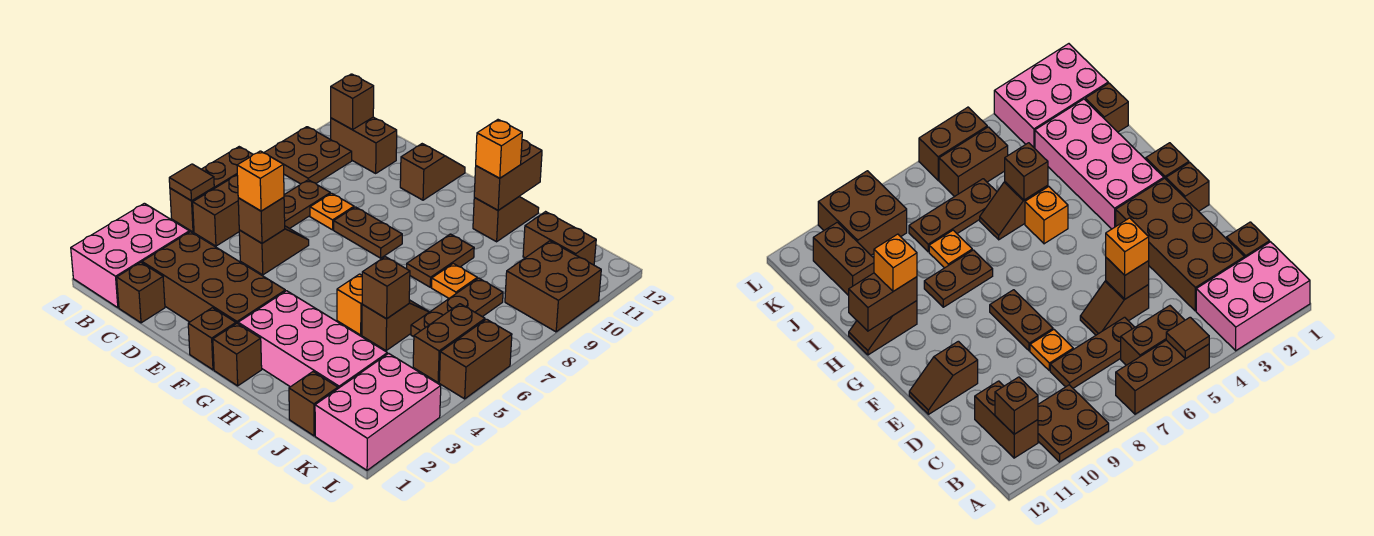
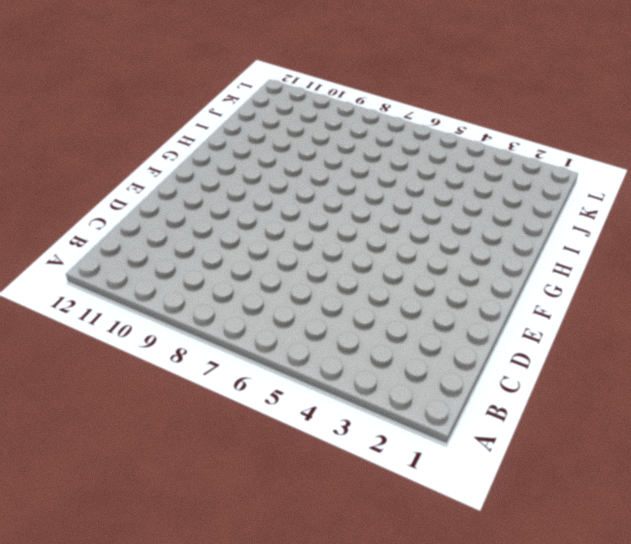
none -> pink brick A1:B3 level 1
none -> brown brick A5:A7 level 1
none -> brown plate A9:B10 level 1
none -> brown brick B5:B6 level 1

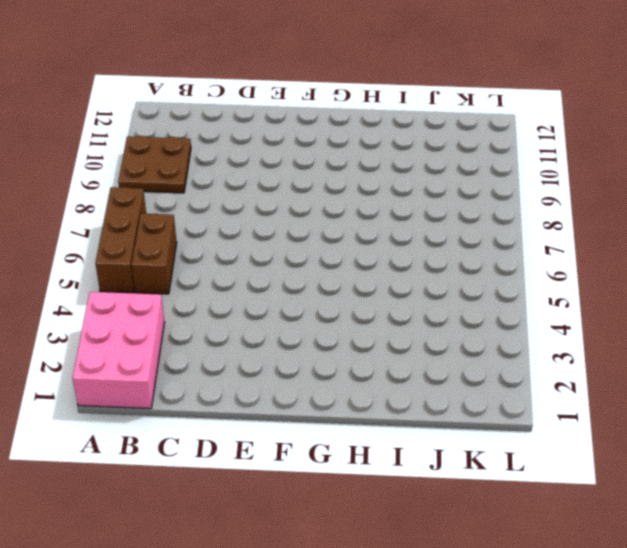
none -> brown brick B11:C11 level 1
none -> brown brick C1 level 1
none -> brown brick C2:F3 level 1
none -> brown plate C6:C8 level 1

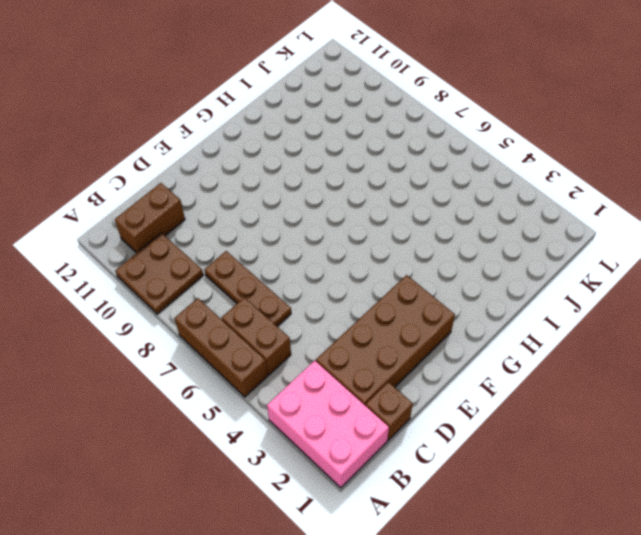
none -> brown slope D5:D6 level 1 top 5
none -> orange plate D8 level 1
none -> brown plate E8:F8 level 1
none -> brown slope E11:E12 level 1 top 11

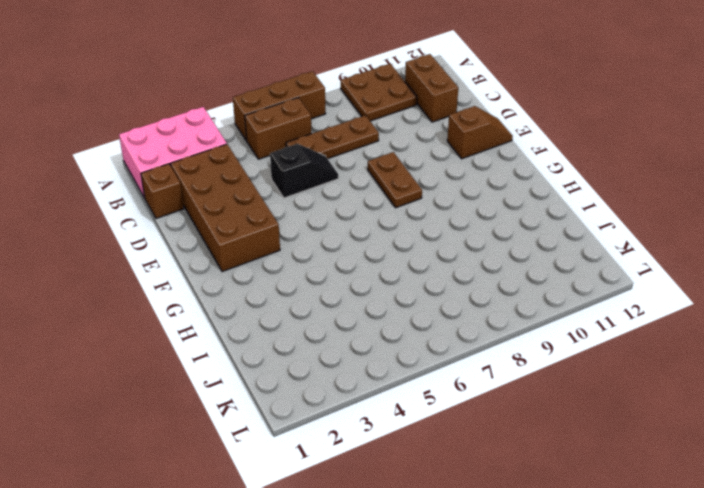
black slope D5:D6 level 1 top 5 -> brown slope D5:D6 level 1 top 5
none -> orange plate D8 level 1
none -> brown brick F1 level 1
none -> brown brick G1 level 1
none -> pink brick G2:J3 level 1

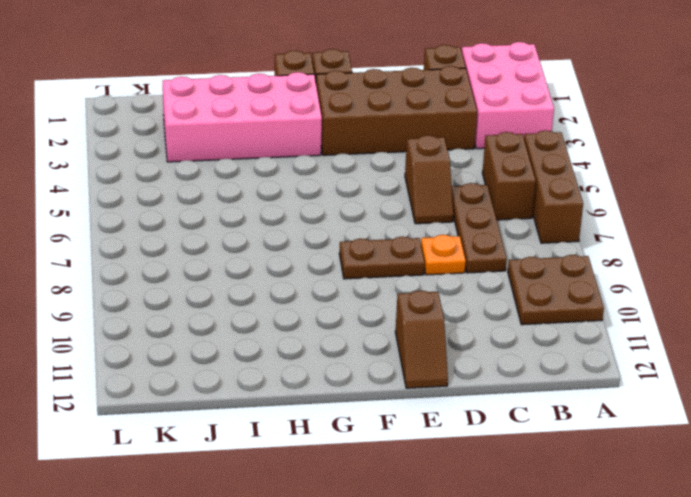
none -> brown brick B11:C11 level 1
none -> orange brick H5 level 1
none -> brown plate H8:H9 level 1
none -> brown slope H11:H12 level 1 top 11

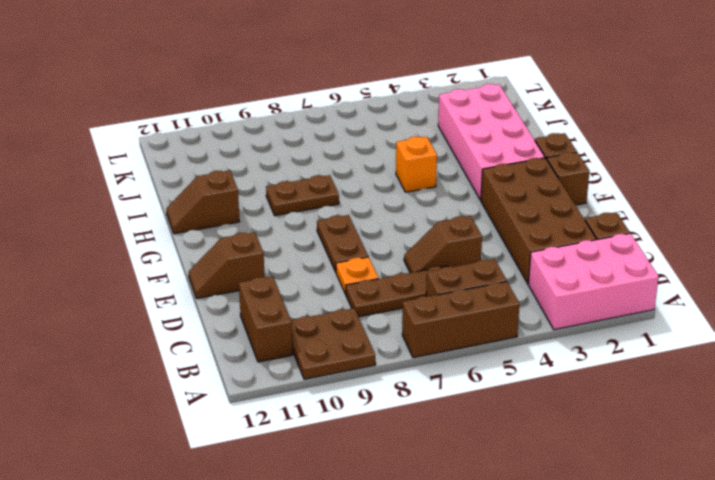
none -> brown slope I5:I6 level 1 top 5
none -> orange plate I8 level 1
none -> brown brick J1 level 1
none -> brown plate J6:J8 level 1

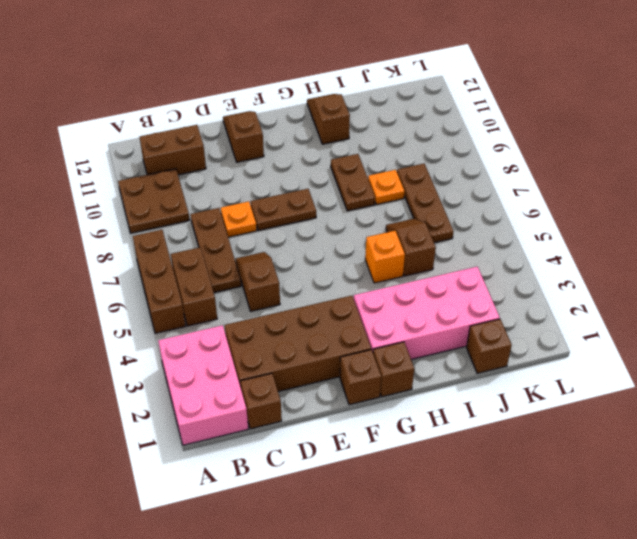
none -> brown brick J11:K11 level 1
none -> pink brick K1:L3 level 1
none -> brown brick K5:K6 level 1
none -> brown brick K9:L10 level 1

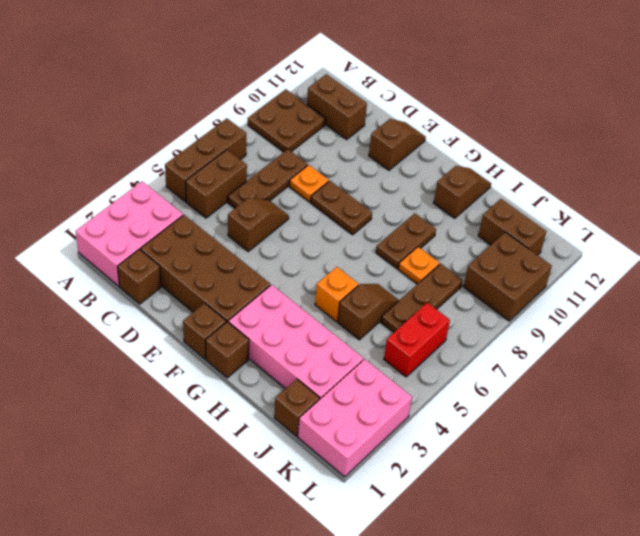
red brick K5:K6 level 1 -> brown brick K5:K6 level 1
none -> brown brick L5:L6 level 1
none -> brown tile A5 level 2
none -> brown brick B11 level 2
none -> brown brick D5 level 2

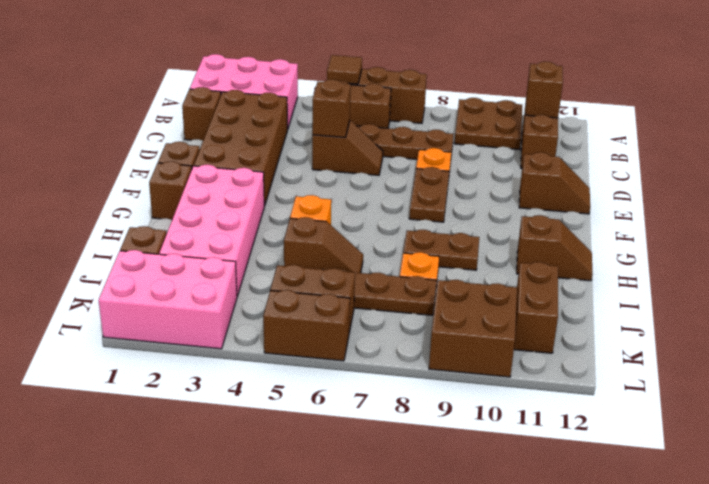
none -> brown brick H11:H12 level 2
none -> brown brick I5 level 2
none -> orange brick D5 level 3
none -> orange brick H11 level 3

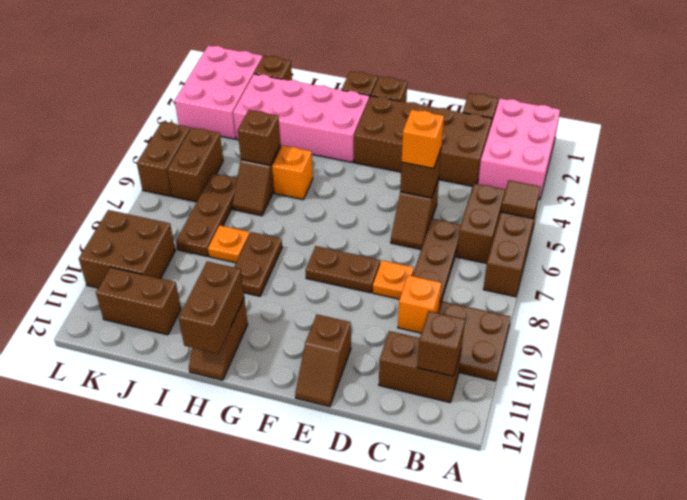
orange brick C9 level 1 -> orange brick H11 level 3

